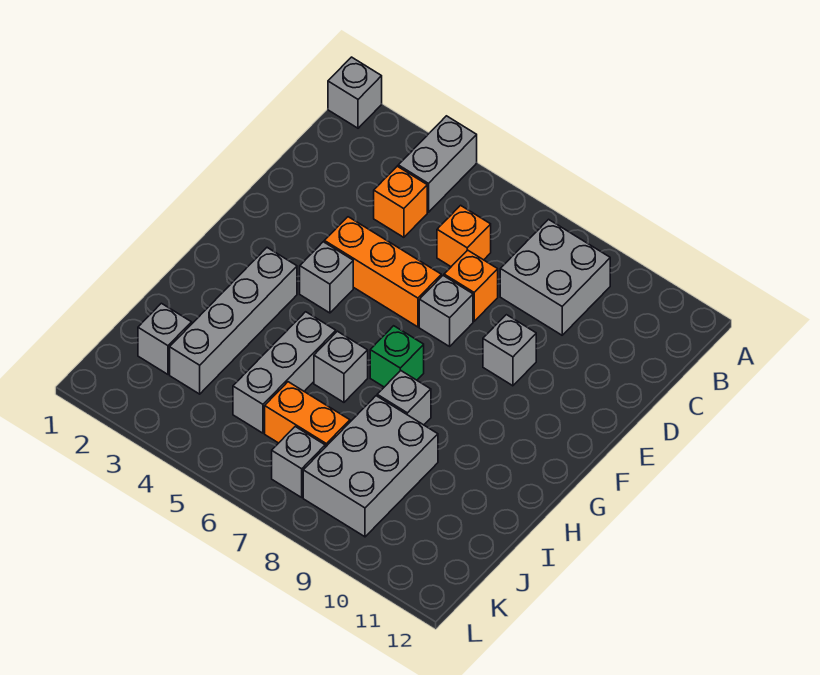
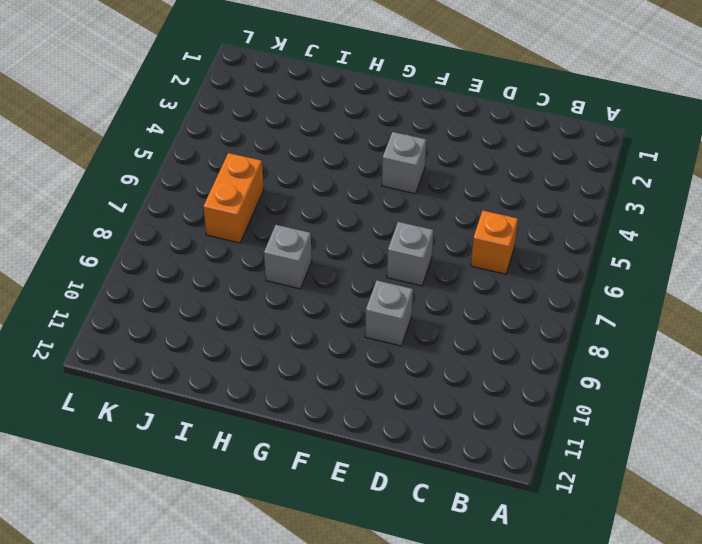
none -> grey brick A1 level 1
none -> grey brick A4:B4 level 1
none -> grey brick B8:C9 level 1

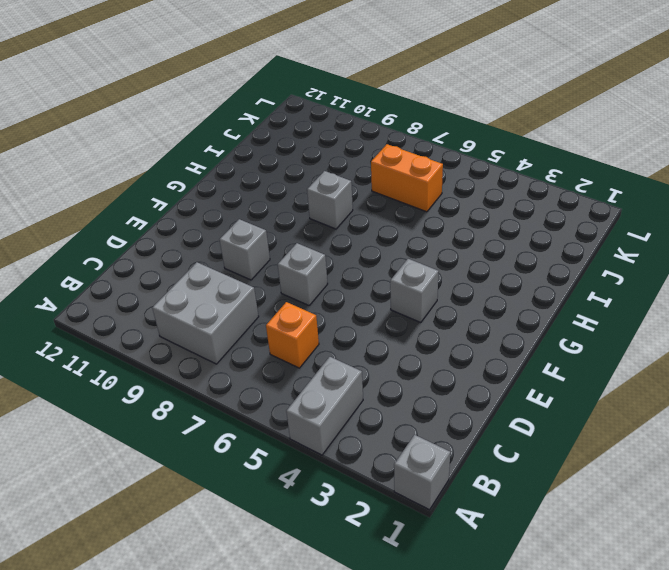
none -> orange brick C4 level 1
none -> orange brick D7 level 1
none -> orange brick E4:E6 level 1

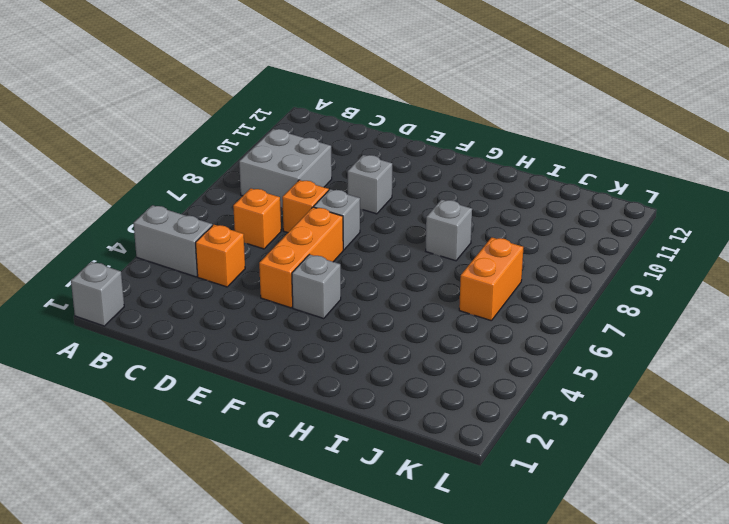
none -> grey brick G3:J3 level 1
none -> green brick G7 level 1
none -> grey brick H5:J5 level 1

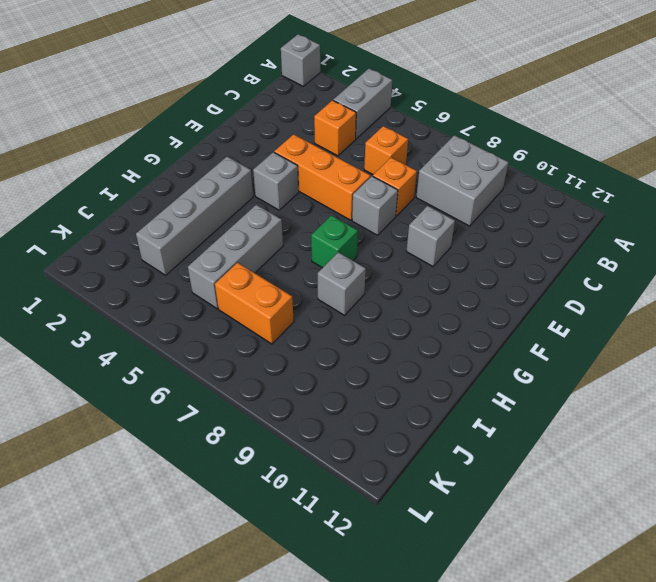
none -> grey brick H6 level 1
none -> grey brick I8:K9 level 1
none -> grey brick J2 level 1

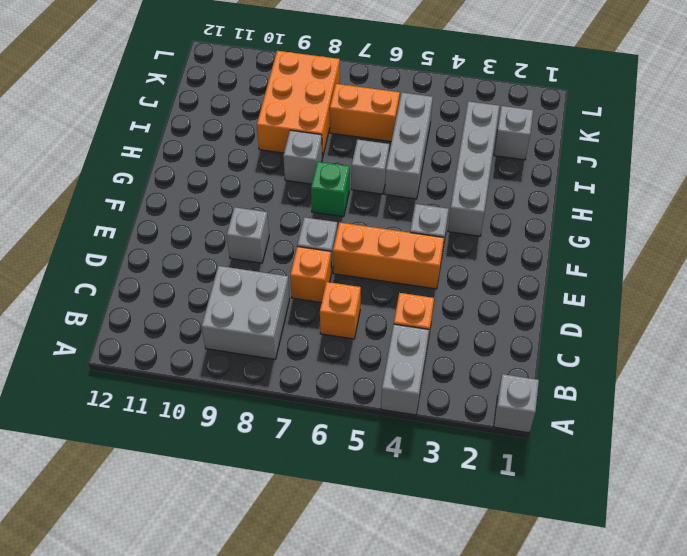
orange brick I8:K9 level 1 -> grey brick I8:K9 level 1
none -> grey brick K7 level 1

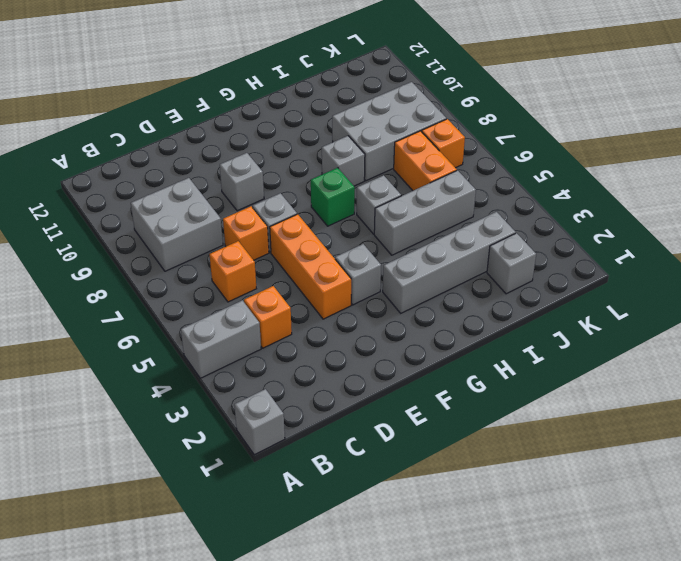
orange brick K7 level 1 -> grey brick K7 level 1

